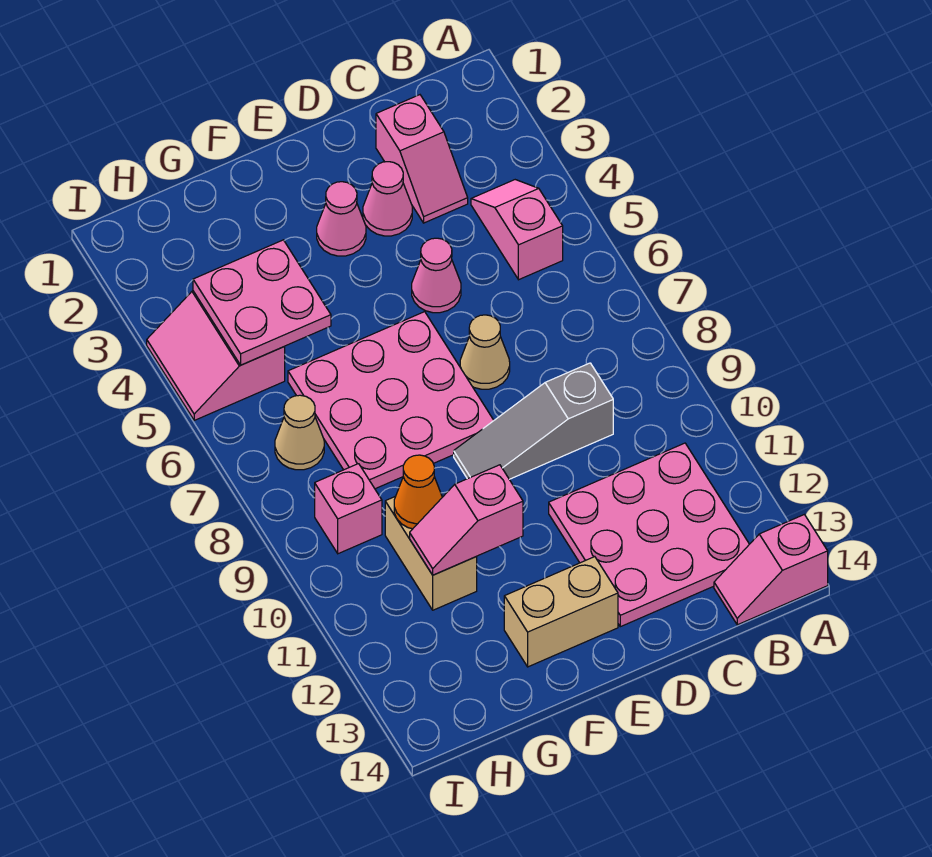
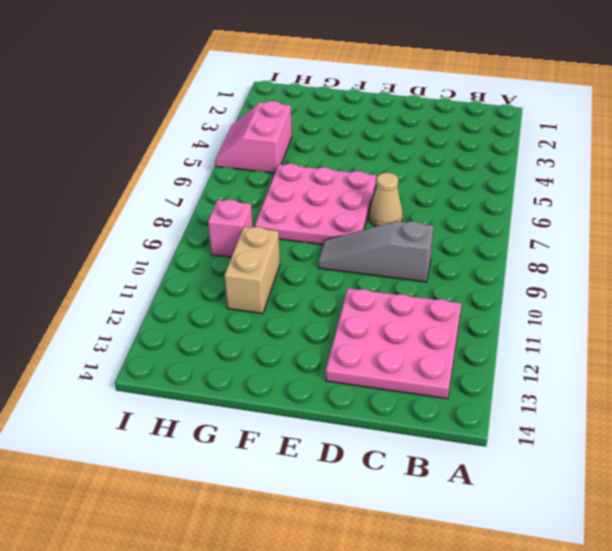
none -> pink slope A14:B14 level 1 top A
none -> pink slope B4:B5 level 1 top 5
none -> pink slope C2:C3 level 1 top 2

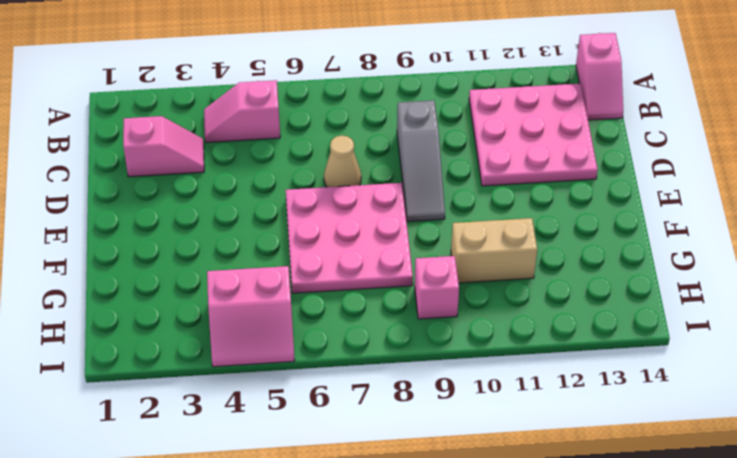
none -> pink cone D3 level 1
none -> pink cone D5 level 1
none -> pink cone E3 level 1

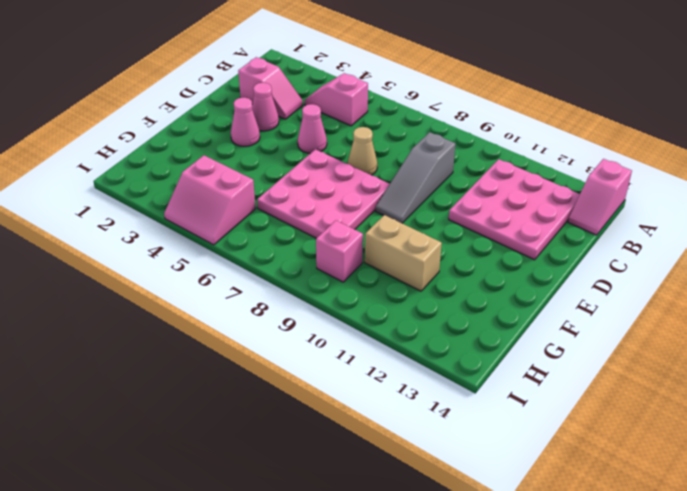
none -> tan brick E13:F13 level 1
none -> tan cone H7 level 1
none -> pink slope F11:G11 level 2 top F

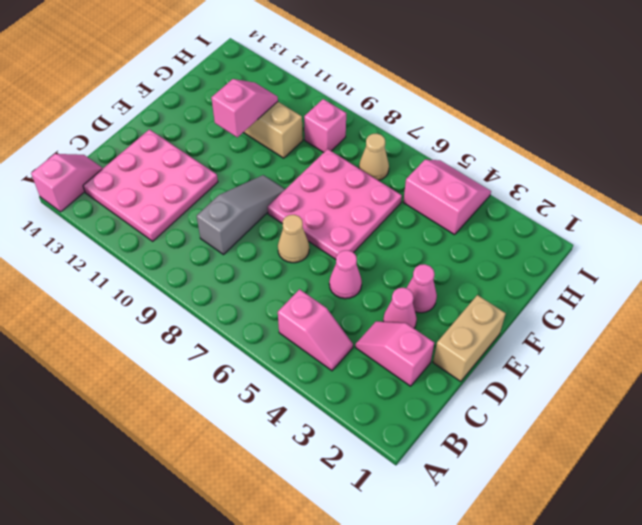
tan brick D1:E1 level 1 -> tan brick E13:F13 level 1
none -> pink plate G4:H5 level 2
none -> orange cone G10 level 2

